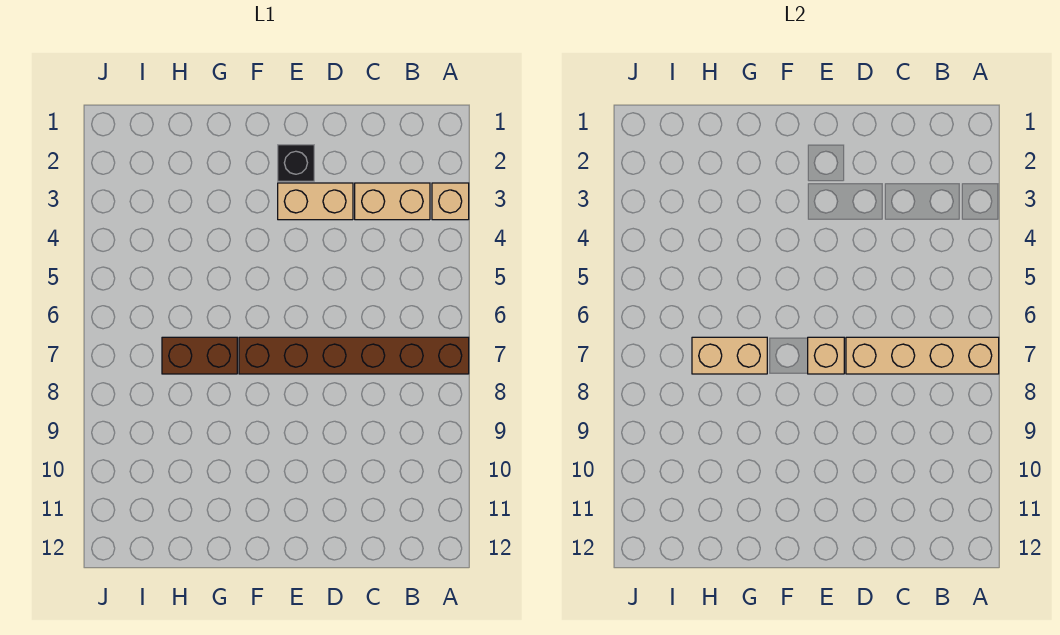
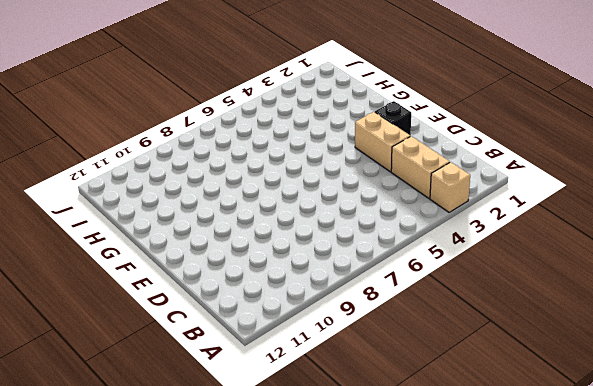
none -> brown brick A7:F7 level 1
none -> brown brick G7:H7 level 1

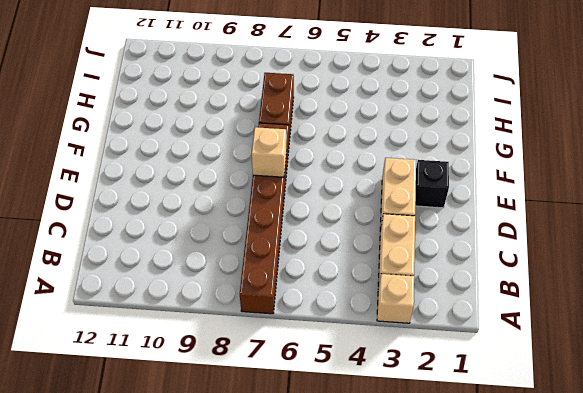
none -> tan brick A7:D7 level 2
none -> tan brick G7:H7 level 2

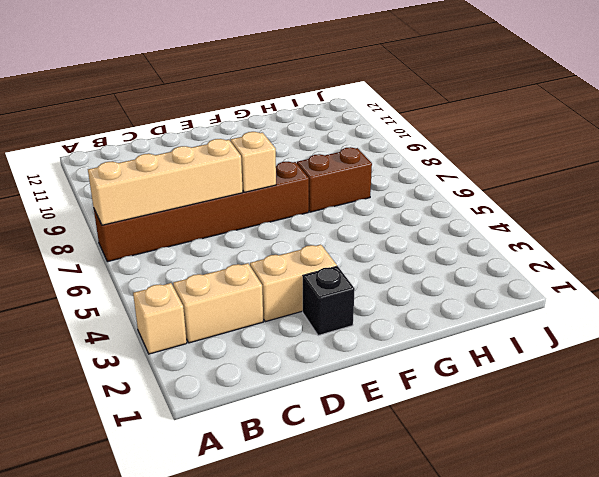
none -> tan brick G7:H7 level 2

